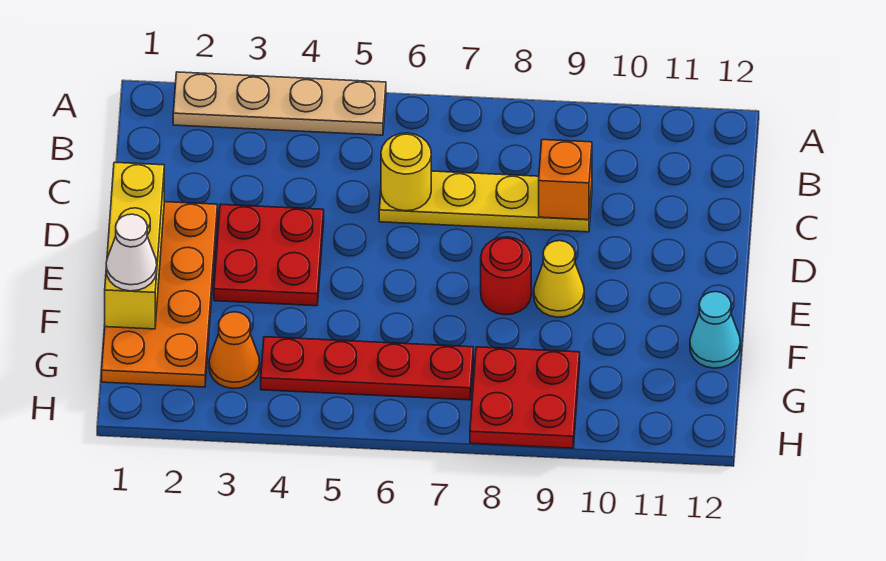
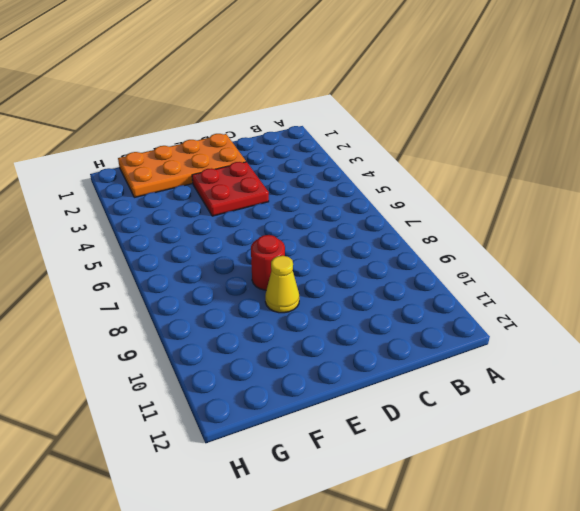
none -> tan plate A2:A5 level 1
none -> yellow plate C6:C9 level 1
none -> cyan cone F12 level 1

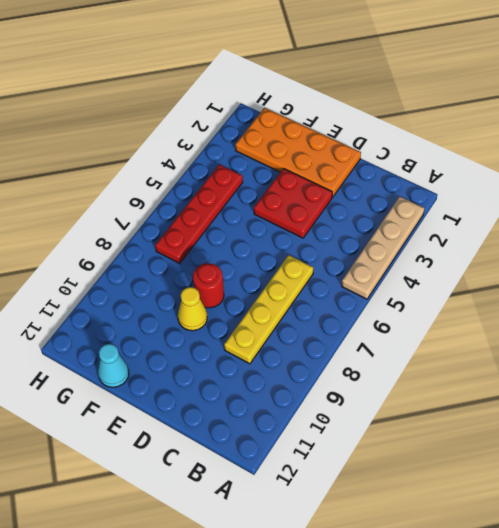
none -> orange cone G3 level 1
none -> red plate G8:H9 level 1
none -> yellow round brick C6 level 2

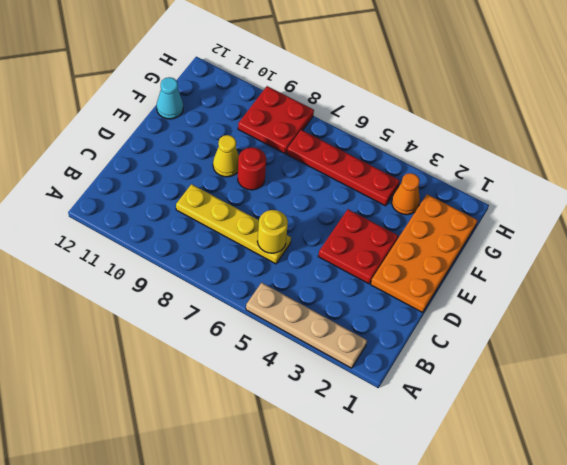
none -> orange brick C9 level 2
none -> yellow brick D1:F1 level 2
none -> white cone F1 level 3

